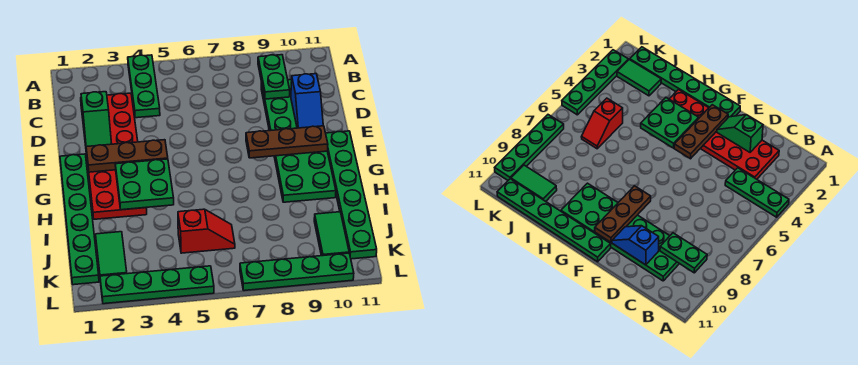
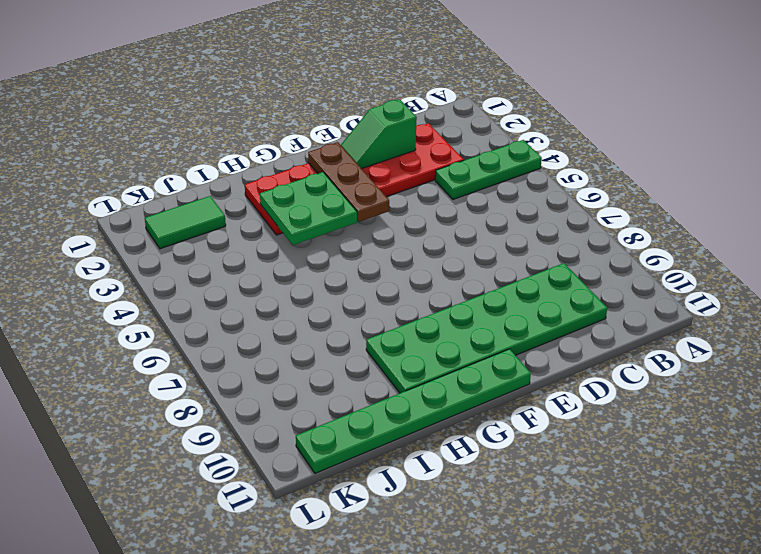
none -> green plate F1:K1 level 1
none -> red slope J5:J6 level 1 top 5
none -> green tile J10:K10 level 1

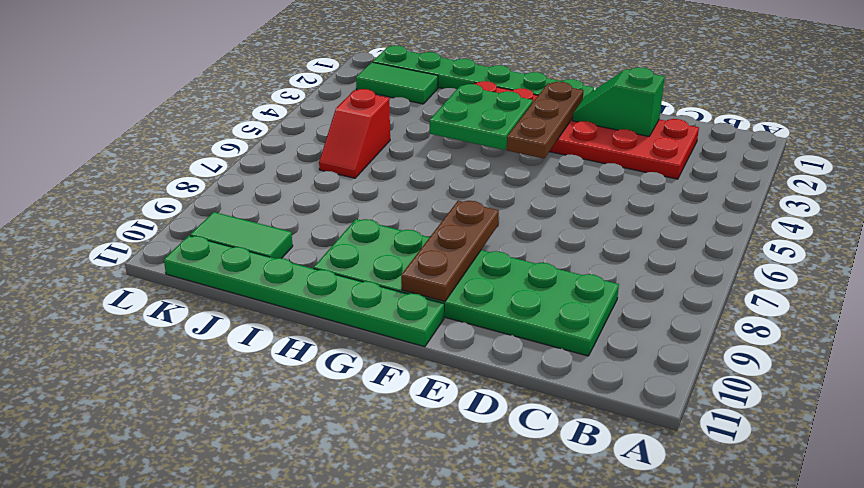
none -> green plate A4:C4 level 1
none -> green plate L2:L5 level 1
none -> green plate L7:L10 level 1

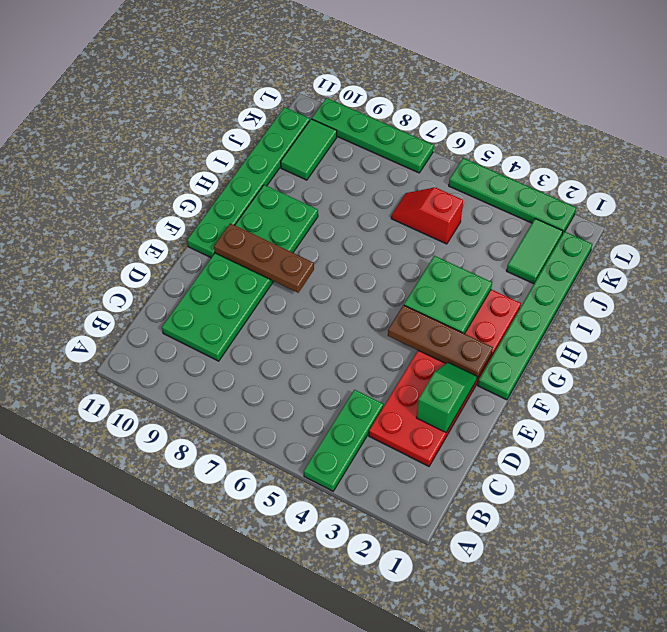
none -> green plate B9:C9 level 2
none -> blue slope D10:E10 level 2 top D

